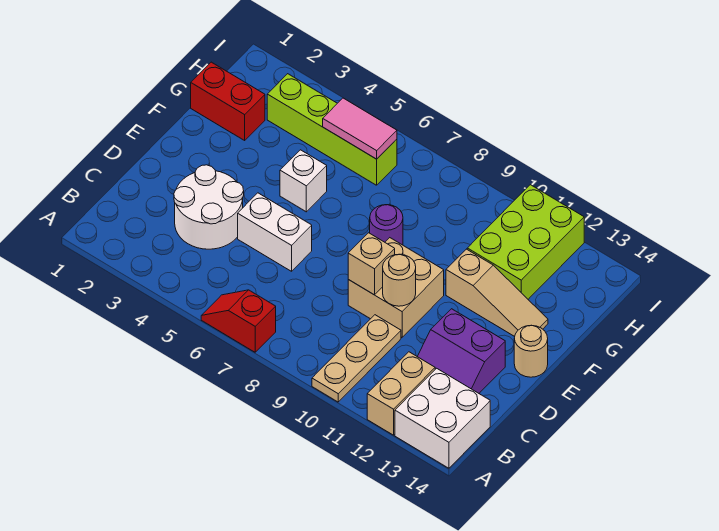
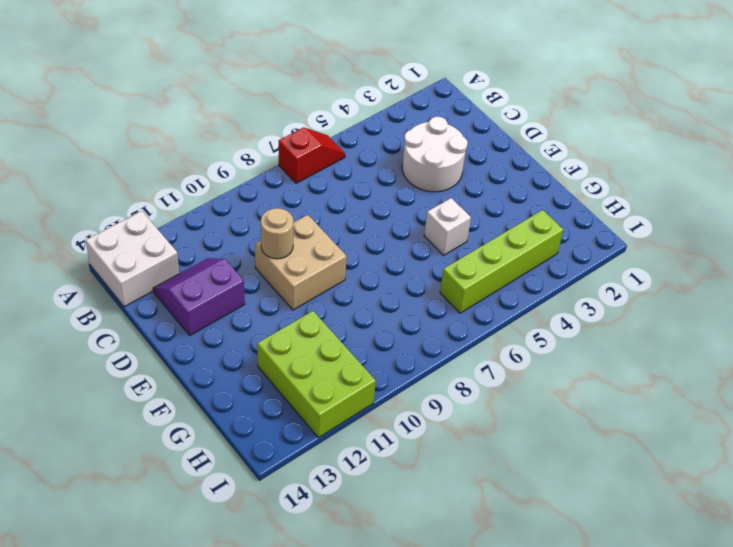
none -> tan plate A10:C10 level 1
none -> tan brick A12:B12 level 1
none -> white brick D5:D6 level 1

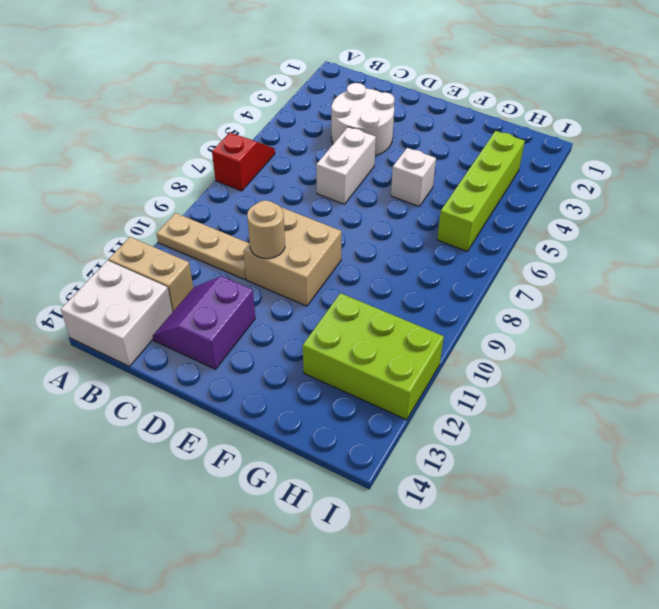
none -> tan round brick E14 level 1
none -> purple round brick F8 level 1
none -> tan slope F11:F13 level 1 top 11

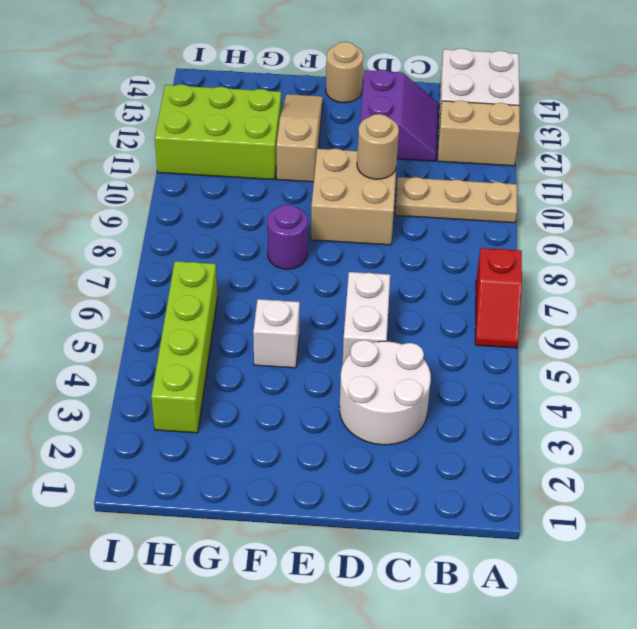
none -> red brick G1:G2 level 1
none -> tan brick D9 level 2
none -> pink tile H5:H6 level 2

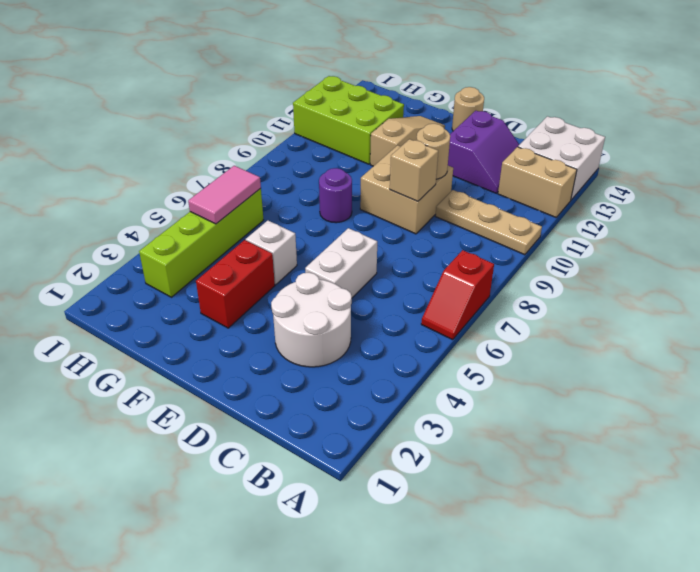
red brick F3:F4 level 1 -> red brick G1:G2 level 1

